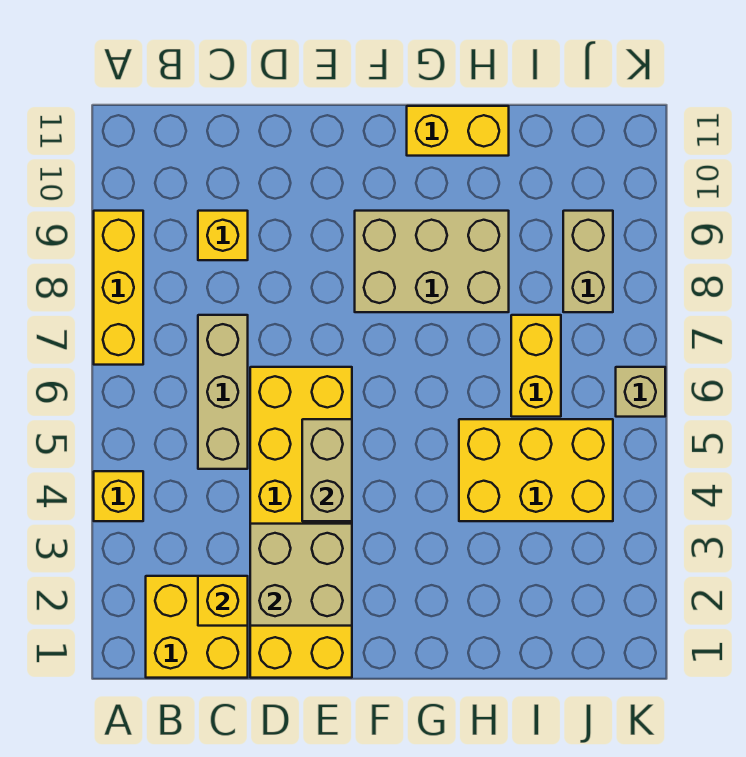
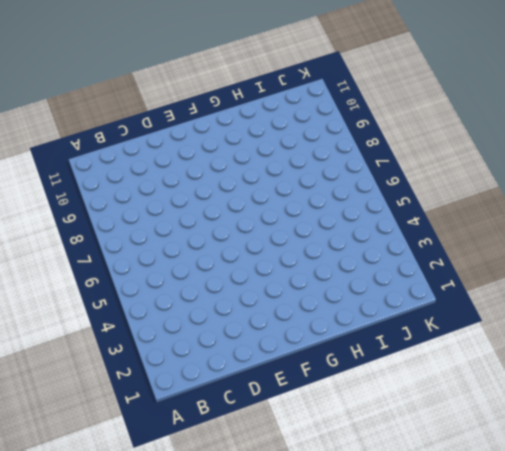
none -> yellow brick A4 level 1
none -> yellow brick A7:A9 level 1
none -> yellow brick B1:C2 level 1

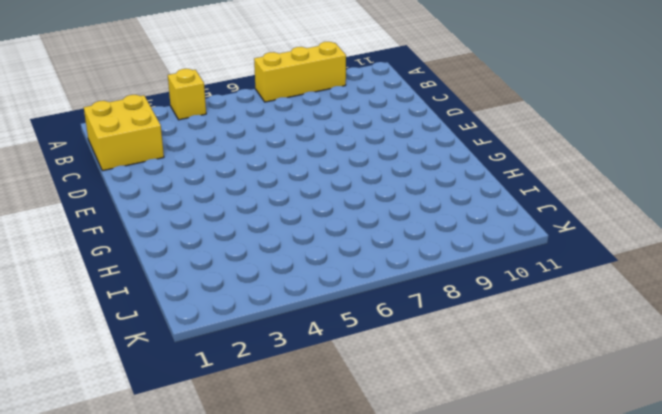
none -> tan brick C5:C7 level 1
none -> yellow brick C9 level 1
none -> yellow brick D1:E6 level 1

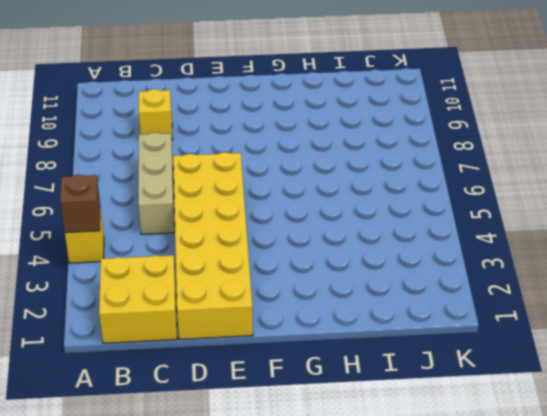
brown brick A4 level 2 -> none
none -> yellow brick A7:A9 level 1
none -> tan brick F8:H9 level 1
none -> yellow brick G11:H11 level 1

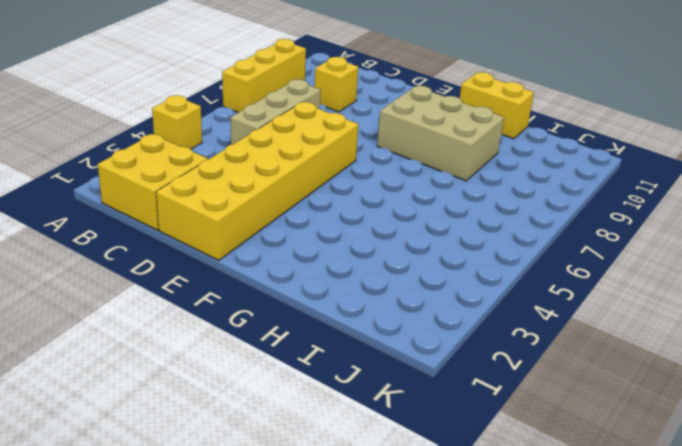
none -> yellow brick H4:J5 level 1
none -> yellow brick I6:I7 level 1
none -> tan brick J8:J9 level 1

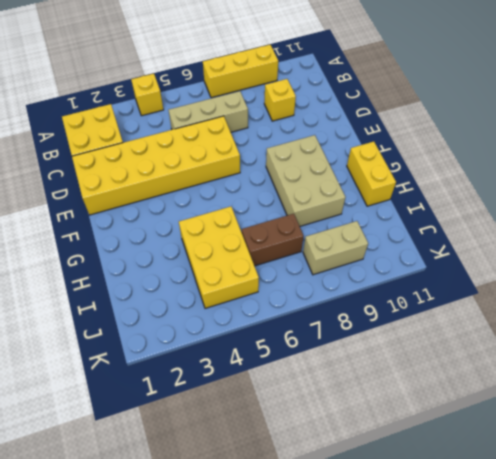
brown brick I6:I7 level 1 -> yellow brick I6:I7 level 1
none -> tan brick K6 level 1
none -> yellow brick C2 level 2
none -> tan brick D2:E3 level 2

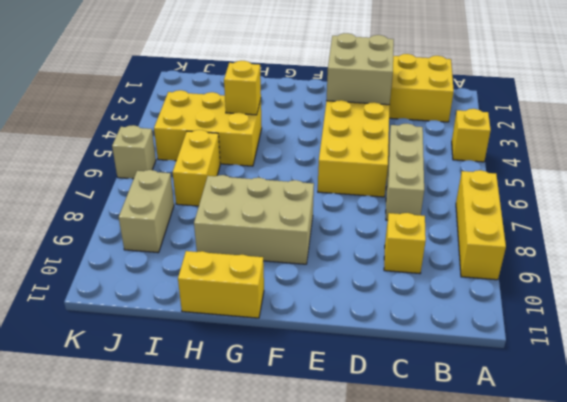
yellow brick H4 level 2 -> yellow brick C2 level 2
none -> tan brick E4:E5 level 2

